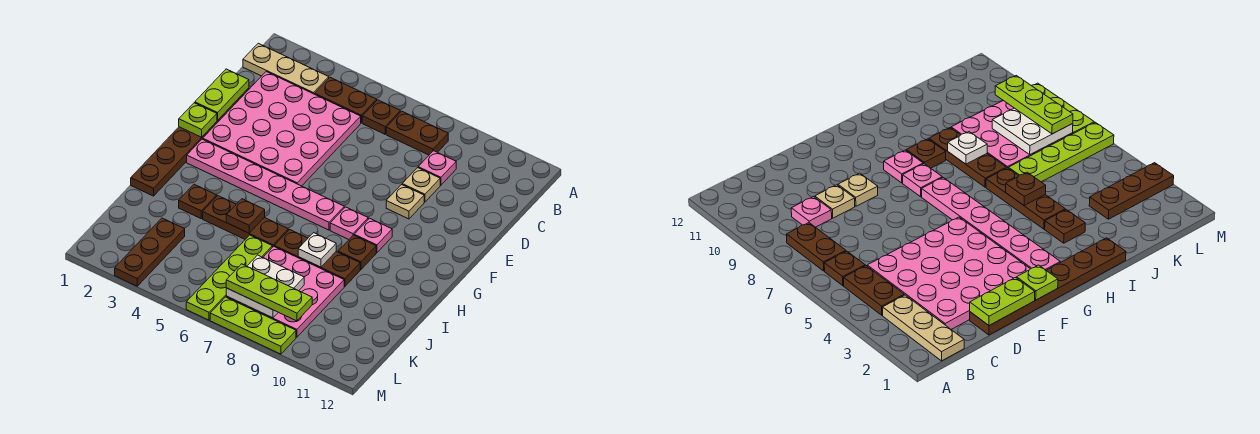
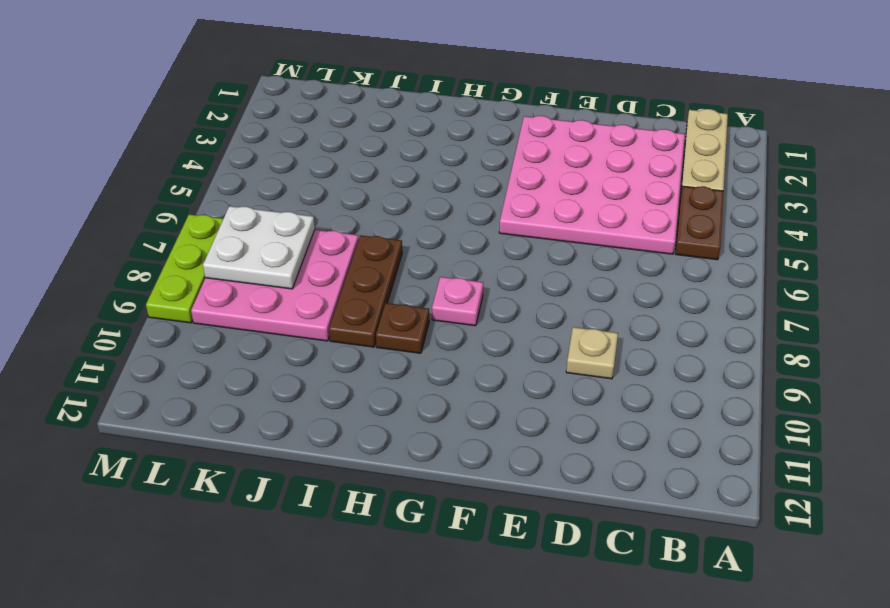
none -> brown plate B6 level 1
none -> brown plate B7:B8 level 1
none -> pink plate C9 level 1

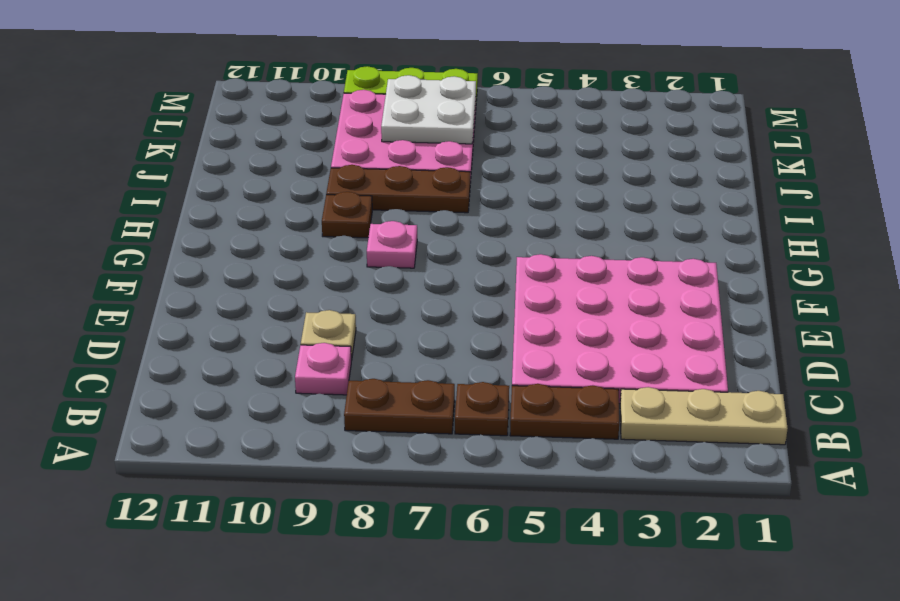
none -> brown plate D1:I1 level 1
none -> tan plate E9 level 1
none -> pink plate G2:G7 level 1

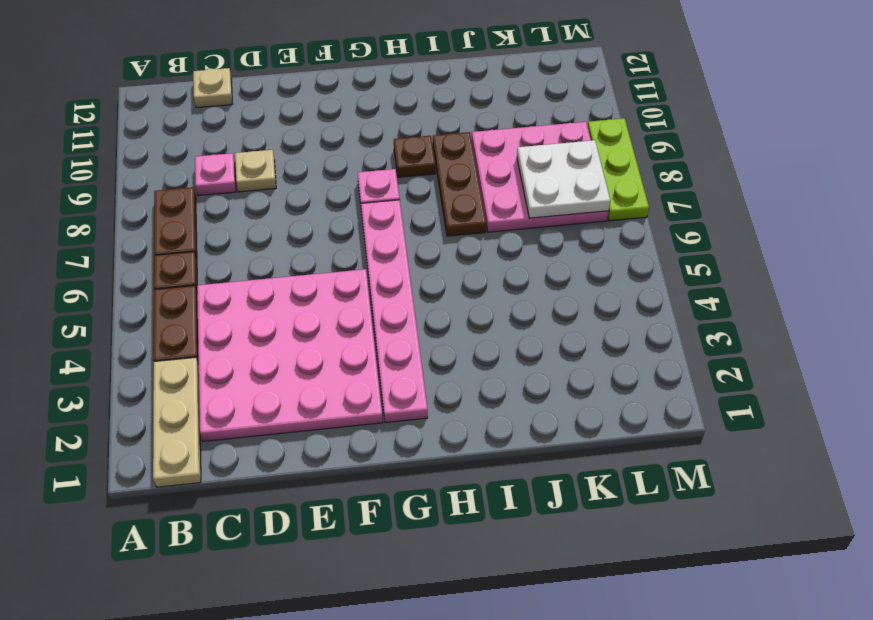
tan plate C12 level 1 -> tan plate E9 level 1
none -> brown plate D1:I1 level 1
none -> pink plate G9 level 1
none -> brown plate I3 level 1

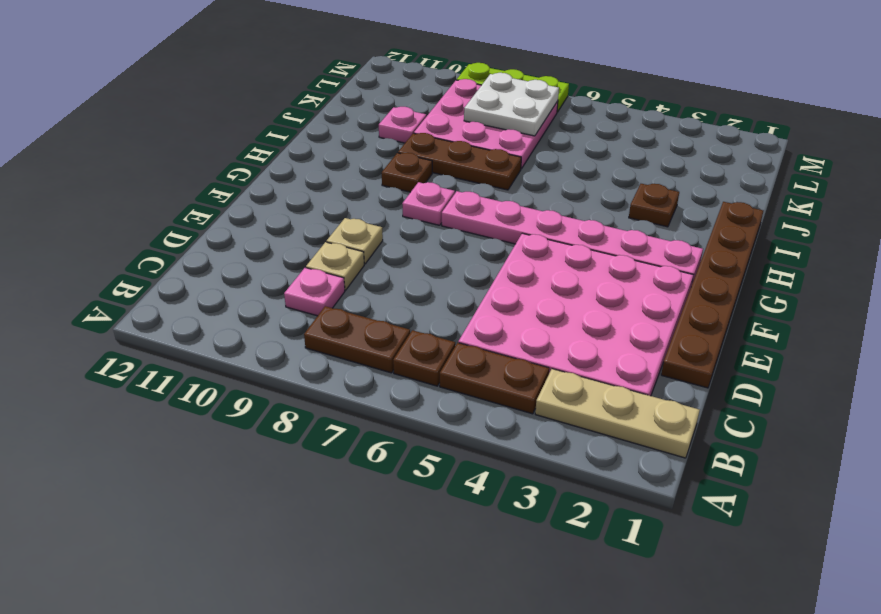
pink plate J10 level 1 -> pink plate G9 level 1
none -> brown plate I4:I6 level 1
none -> lime plate J6:M6 level 1
none -> brown plate K3:M3 level 1

